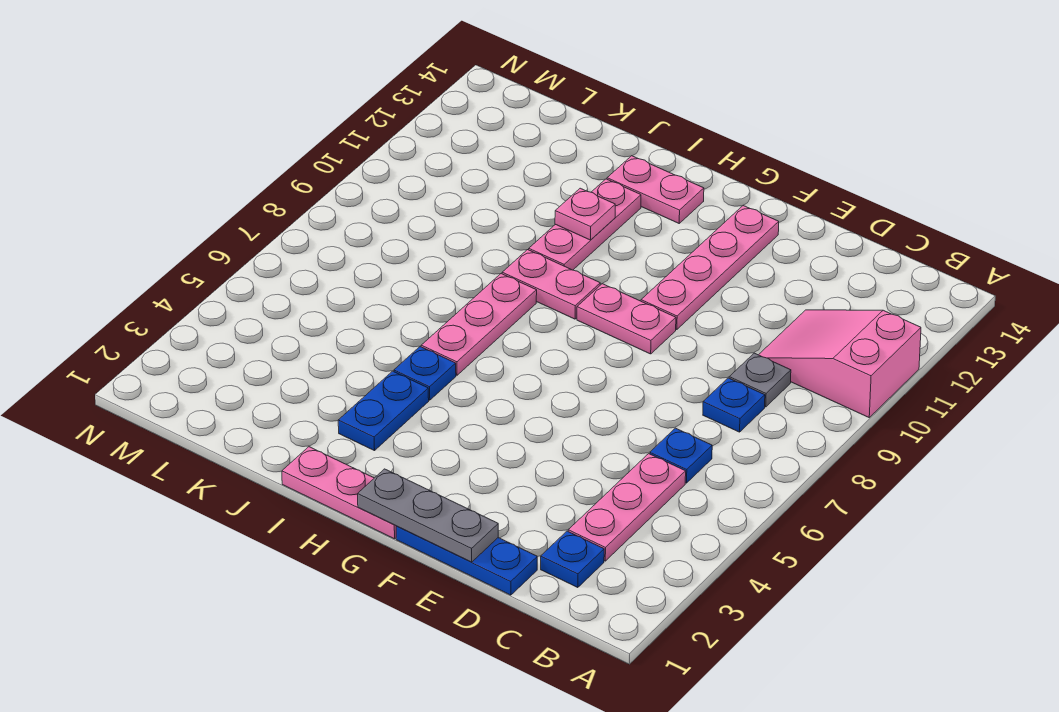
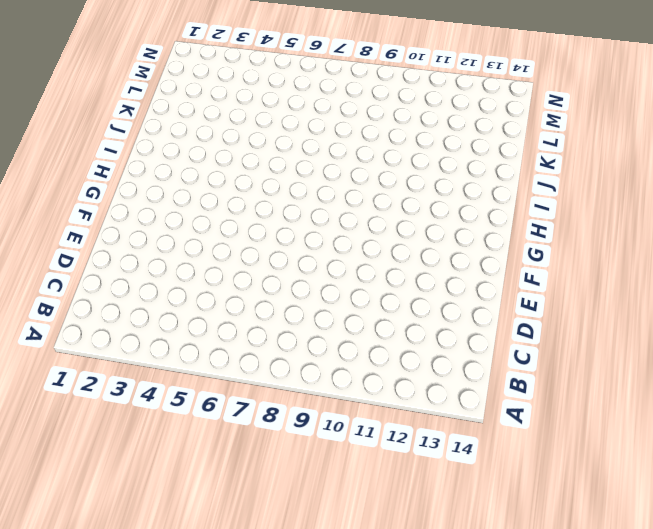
none -> pink slope A10:C11 level 1 top A
none -> blue plate C2 level 1
none -> pink plate C3:C5 level 1

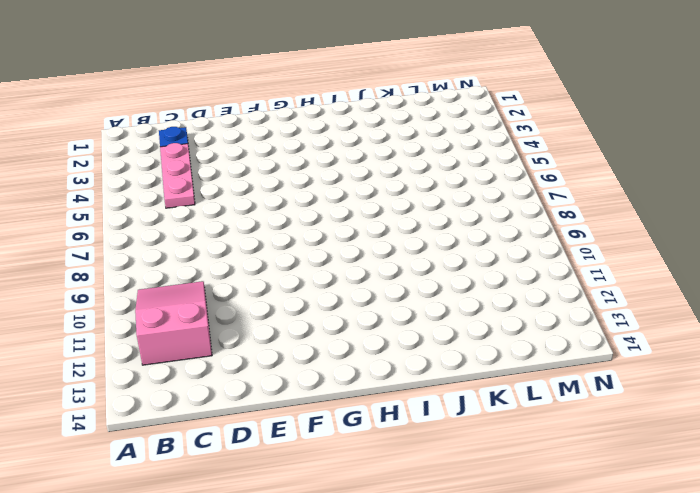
pink slope B10:C12 level 1 top 12 -> pink slope A10:C11 level 1 top A
none -> blue plate C6 level 1
none -> blue plate C8 level 1
none -> grey plate C9 level 1

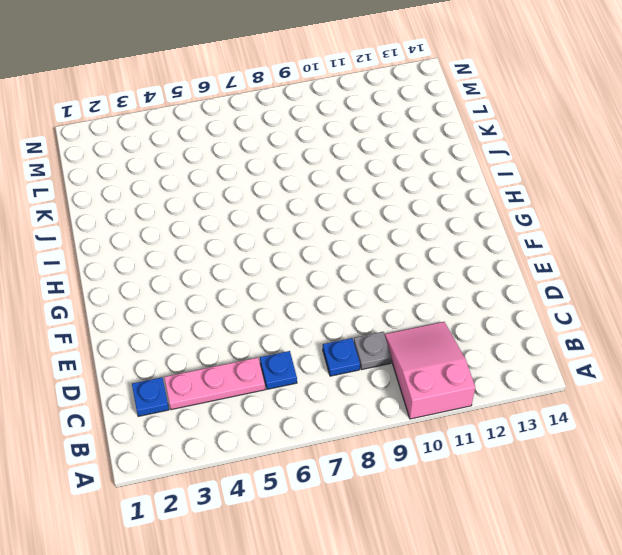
none -> blue plate D1:F1 level 1
none -> pink plate F9:G9 level 1
none -> pink plate F10:F13 level 1

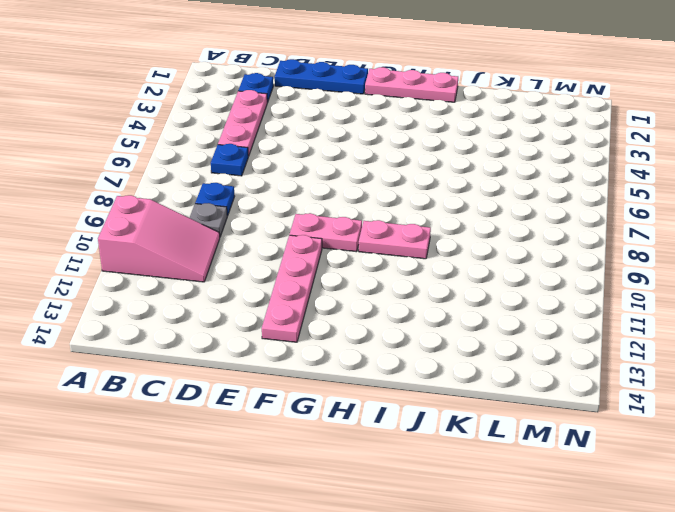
none -> pink plate H13:I13 level 1
none -> blue plate I3:I4 level 1
none -> blue plate I5 level 1

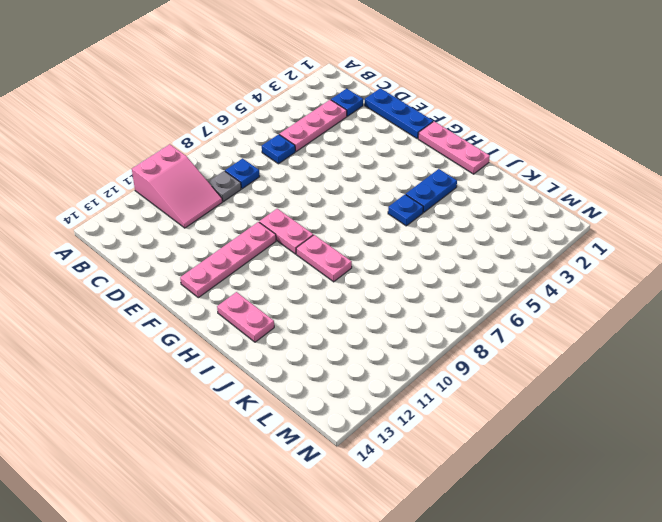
none -> pink plate I6:I8 level 1
none -> pink plate I10:I12 level 1
none -> grey plate E1:G1 level 2

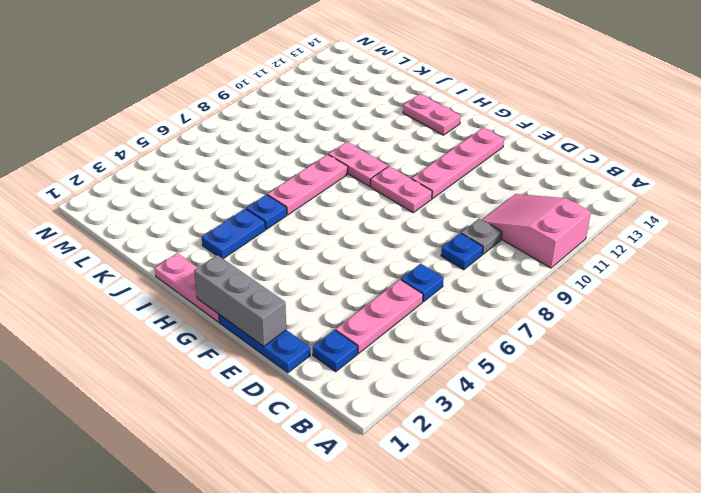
grey brick E1:G1 level 2 -> grey plate E1:G1 level 2
none -> pink plate I10:I12 level 1
none -> pink plate I11 level 2

